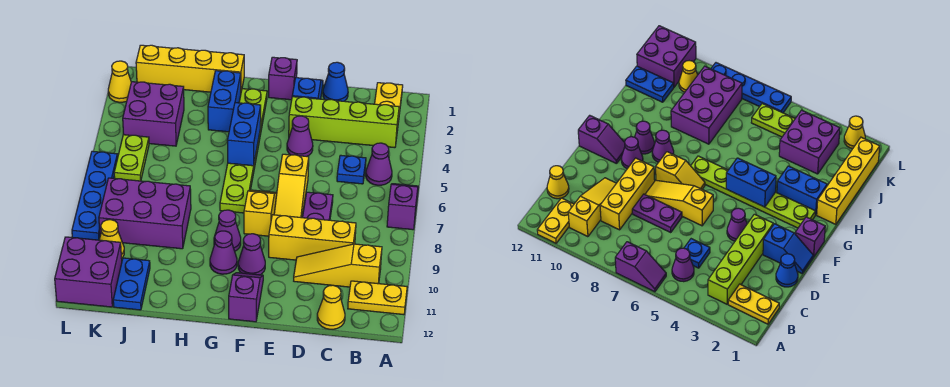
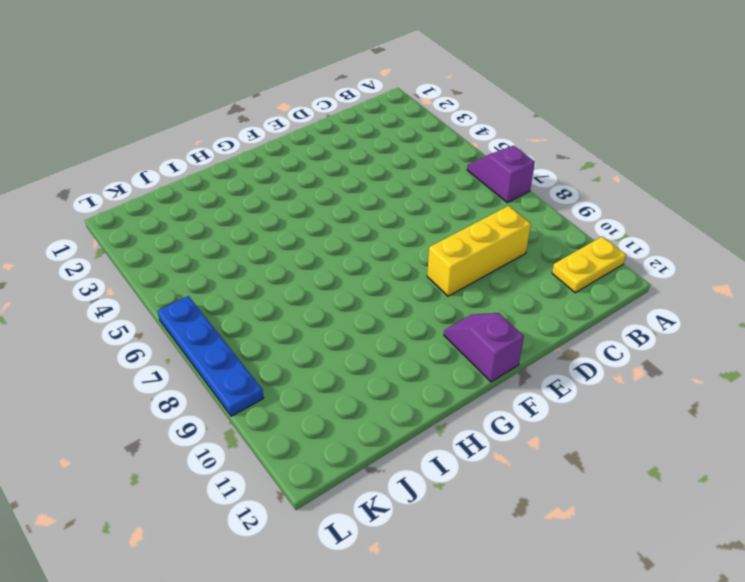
none -> yellow plate B1:B2 level 1
none -> lime brick B3:E3 level 1
none -> purple cone B5 level 1
none -> yellow slope B10:D10 level 1 top B

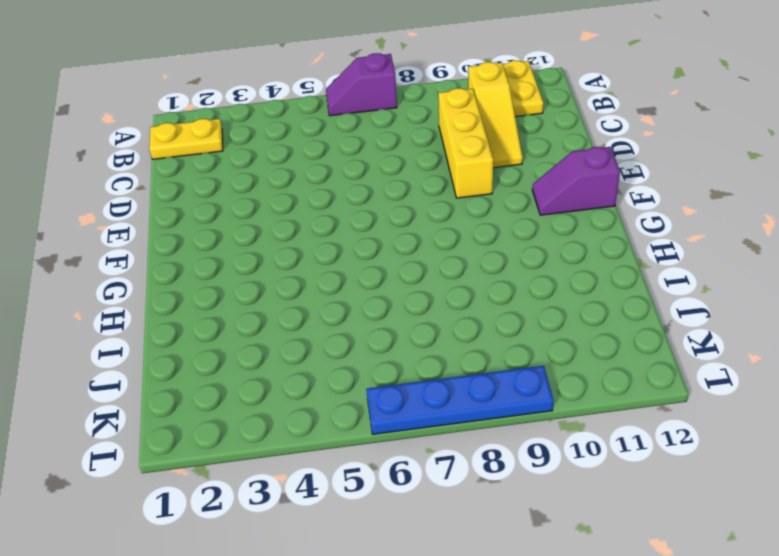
none -> lime brick B3:E3 level 1
none -> purple cone B5 level 1
none -> blue plate C5 level 1
none -> yellow cone C12 level 1

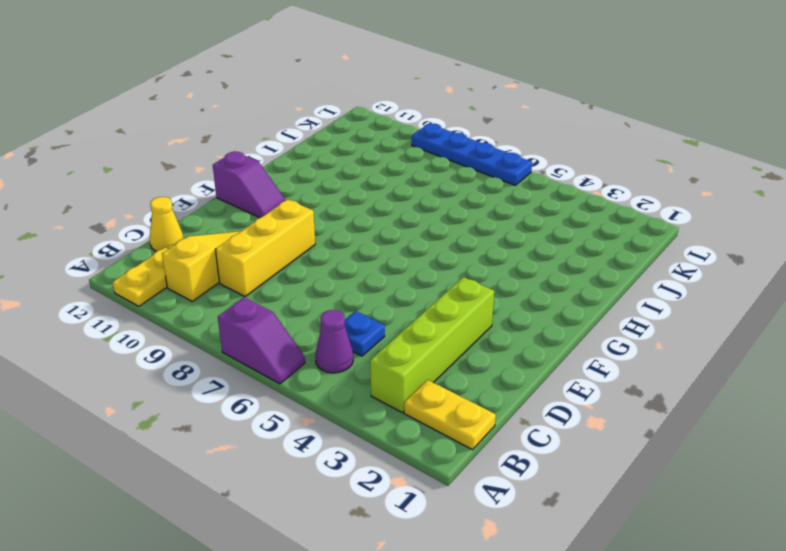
none -> blue cone D1 level 1
none -> purple plate D7:D8 level 1
none -> blue slope E1:E2 level 1 top 2
none -> purple cone E4 level 1

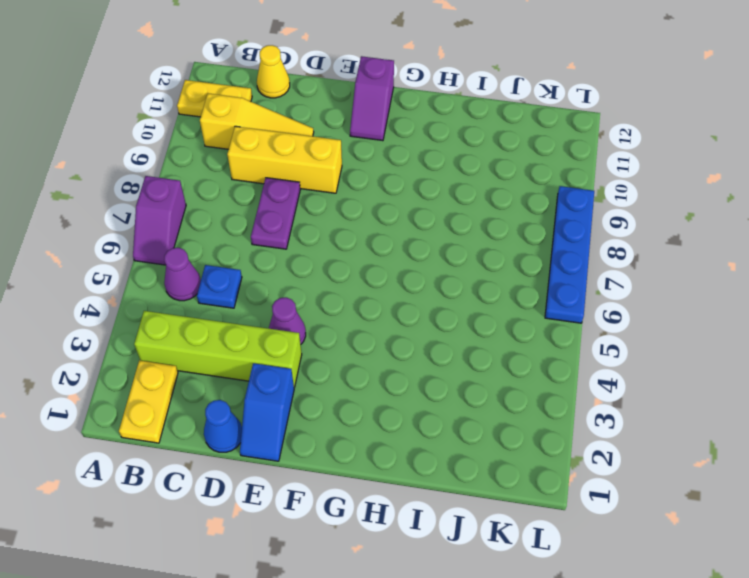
none -> yellow slope E6:E8 level 1 top 6
none -> purple brick F1 level 1
none -> yellow slope F7:F8 level 1 top 8
none -> purple cone F10 level 1

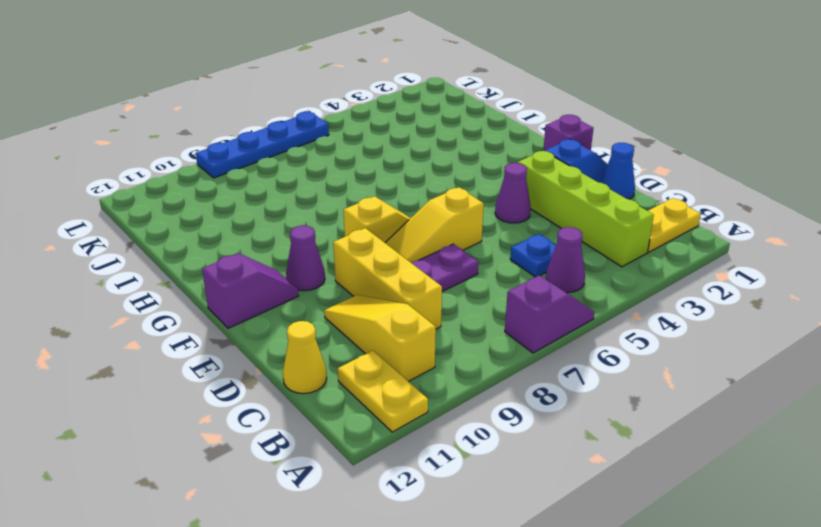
none -> lime plate G2:G7 level 1
none -> purple cone G9 level 1
none -> purple cone G10 level 1
none -> yellow brick H1:K1 level 1

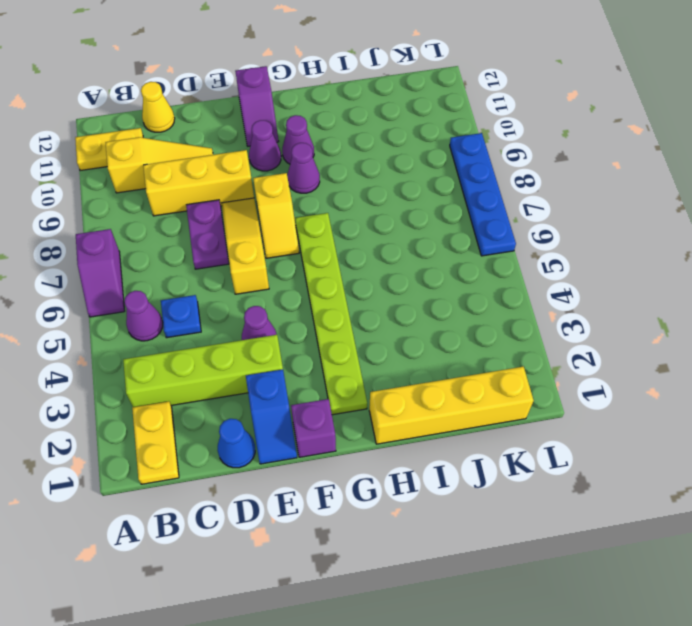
none -> blue brick H2:H3 level 1
none -> purple brick I8:K9 level 1
none -> purple brick J3:K4 level 1
none -> blue plate J11:J12 level 1

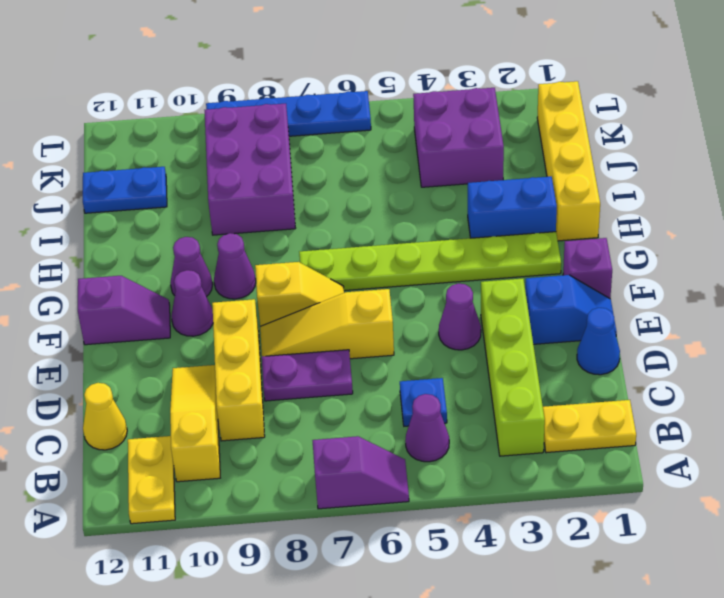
none -> lime plate K5:K6 level 1
none -> yellow cone K10 level 1
none -> purple brick K11:L12 level 1
none -> yellow cone L2 level 1

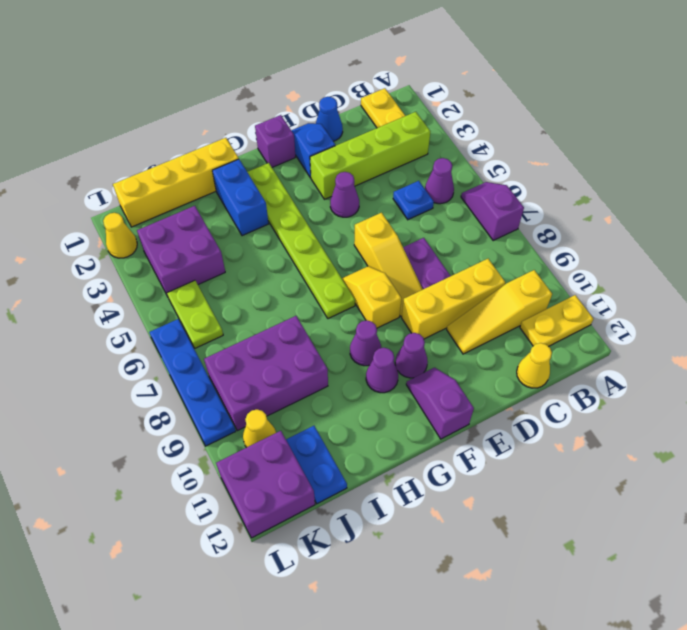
none -> blue brick G4:G5 level 2

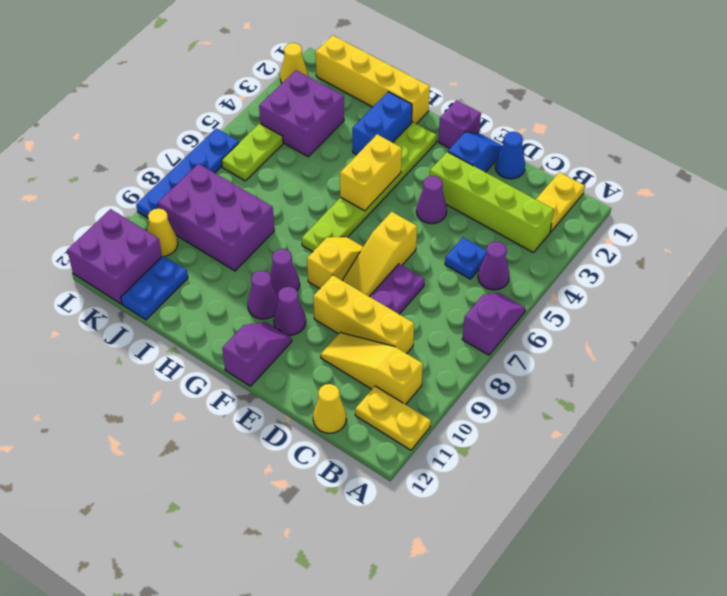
yellow brick G4:G5 level 2 -> blue brick G4:G5 level 2

